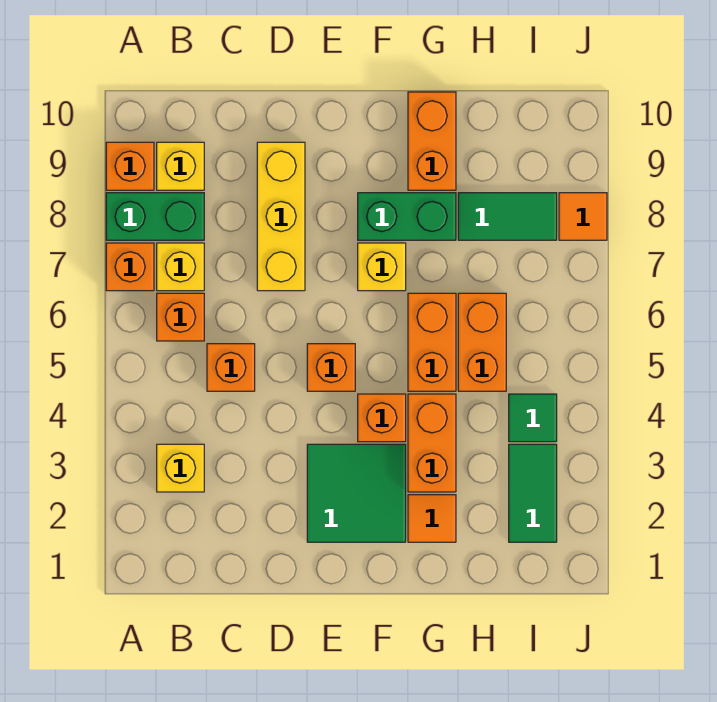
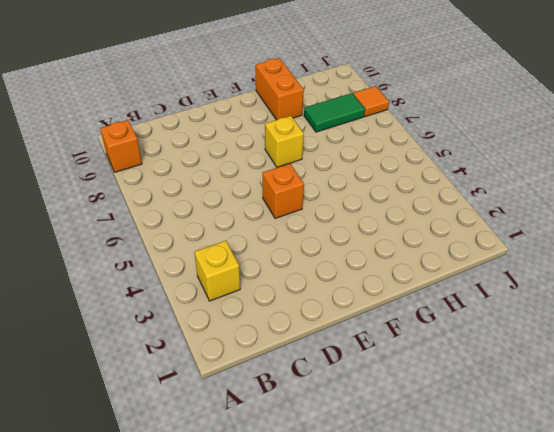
none -> orange brick A7 level 1
none -> green brick A8:B8 level 1
none -> orange brick B6 level 1

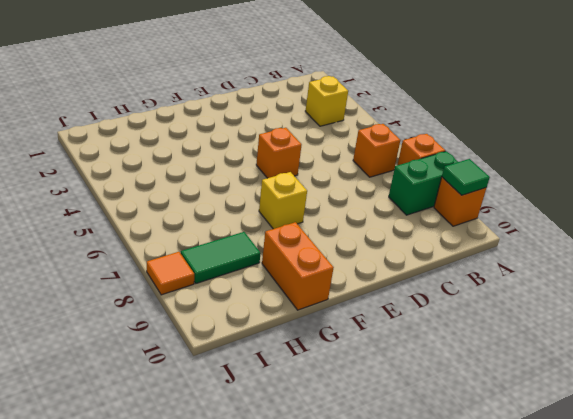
green tile A9 level 2 -> green tile I4 level 1
none -> yellow brick B7 level 1
none -> yellow brick B9 level 1
none -> orange brick C5 level 1

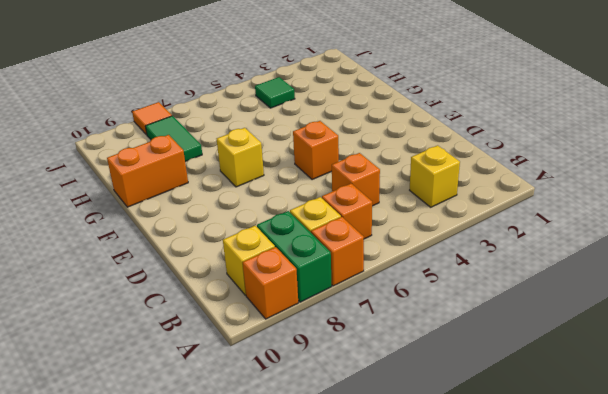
none -> yellow brick D7:D9 level 1
none -> green tile E2:F3 level 1
none -> orange brick F4 level 1

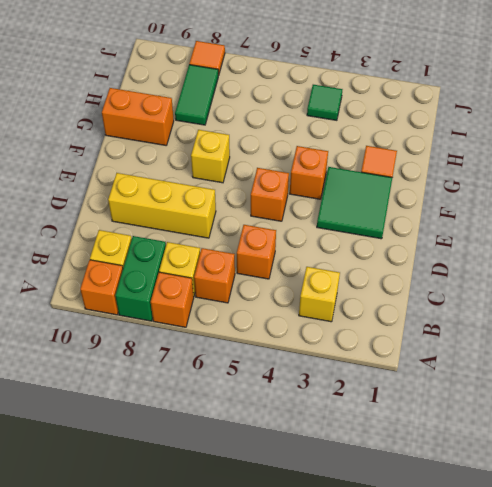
none -> green brick F8:G8 level 1
none -> orange brick G3:G4 level 1
none -> orange brick G5:G6 level 1

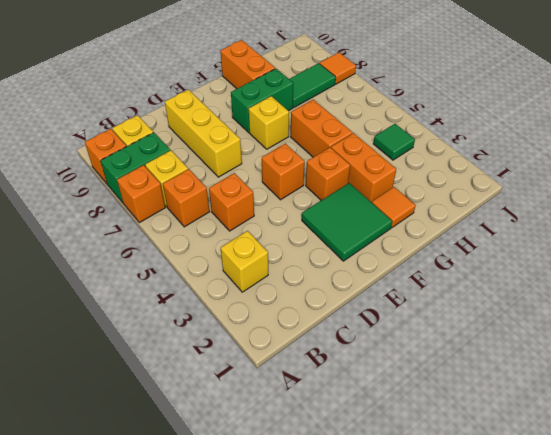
none -> orange brick H5:H6 level 1
none -> green tile I2:I3 level 1

